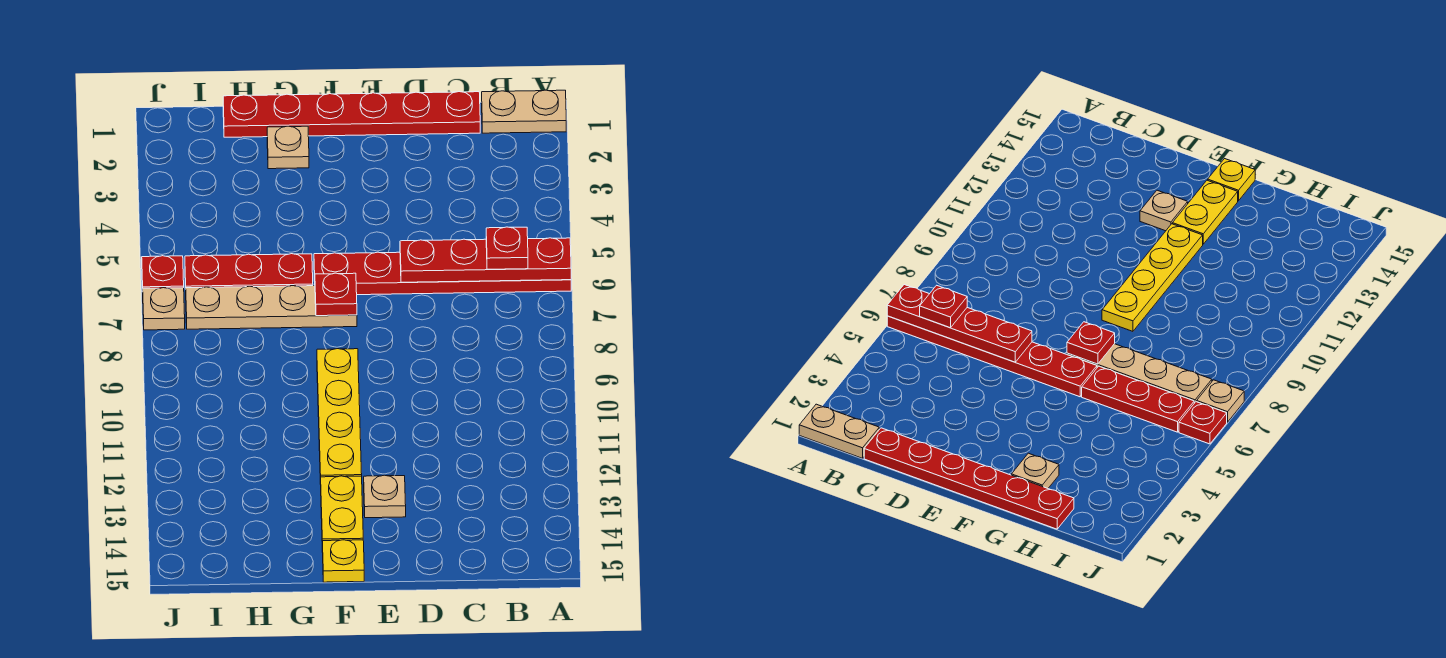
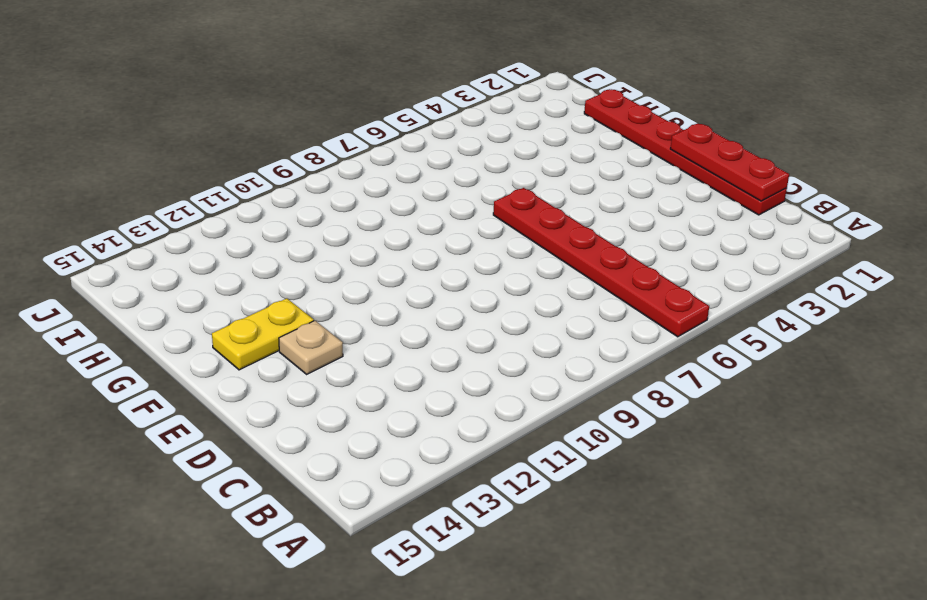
red plate C1:E1 level 2 -> red plate G6:I6 level 1
none -> tan plate A1:B1 level 1
none -> tan plate F7:I7 level 1
none -> yellow plate F9:F12 level 1

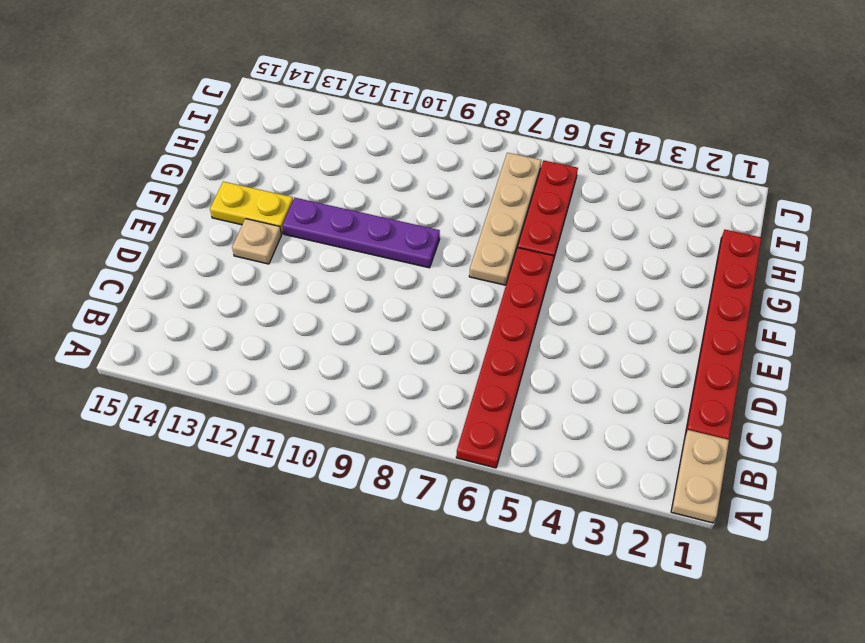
purple plate F9:F12 level 1 -> yellow plate F9:F12 level 1
none -> yellow plate F15 level 1
none -> tan plate G2 level 1
none -> red plate J6 level 1

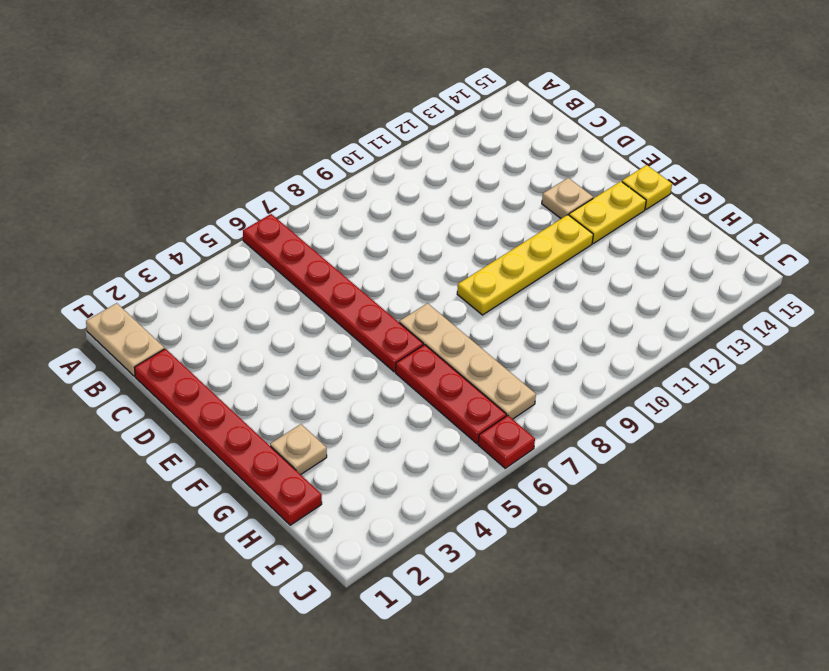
none -> tan plate J7 level 1
none -> red plate A6:D6 level 2
none -> red plate F7 level 2

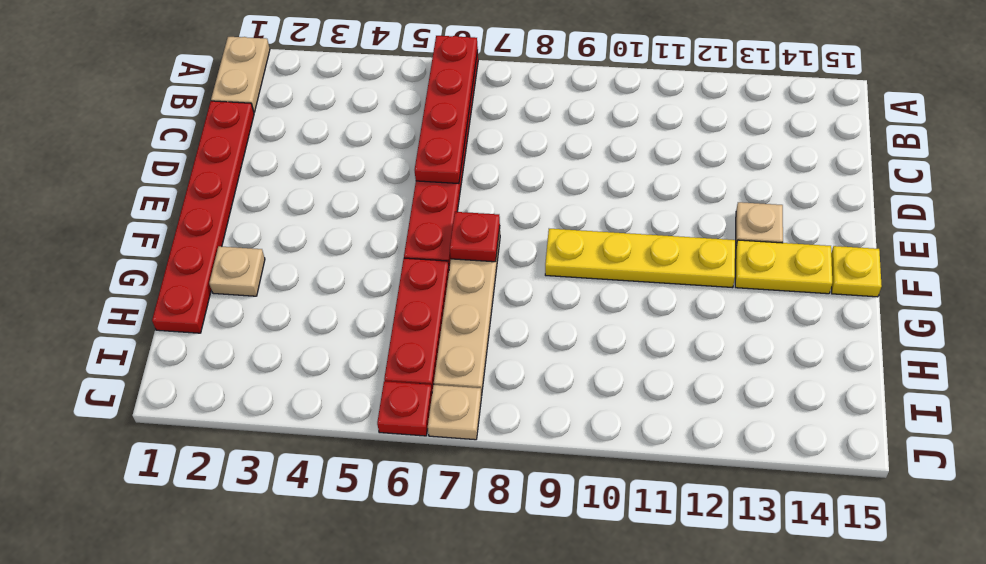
none -> red plate B6 level 3

